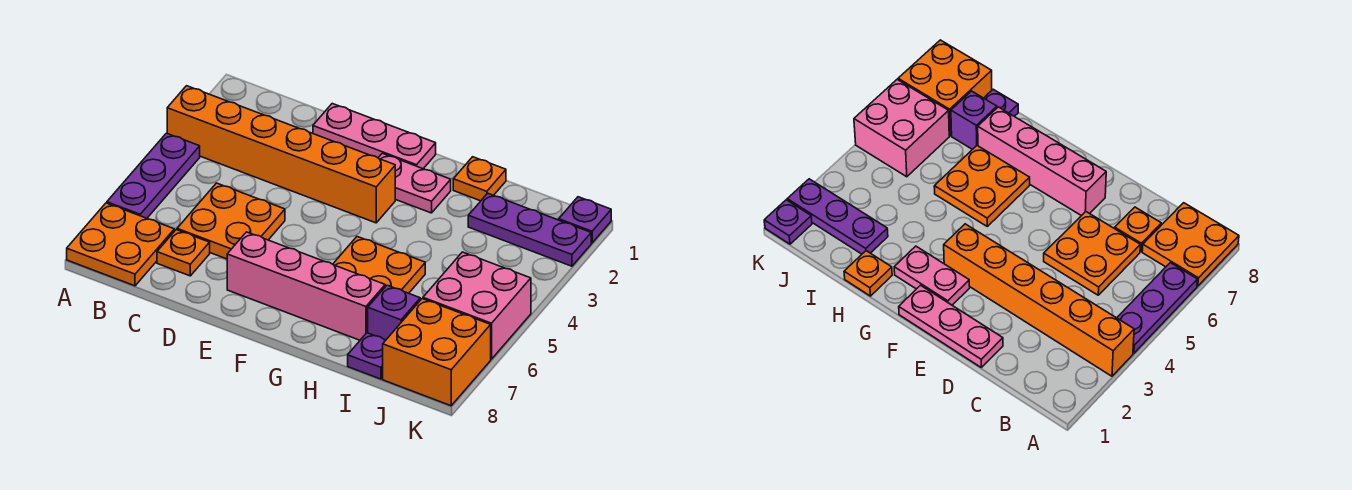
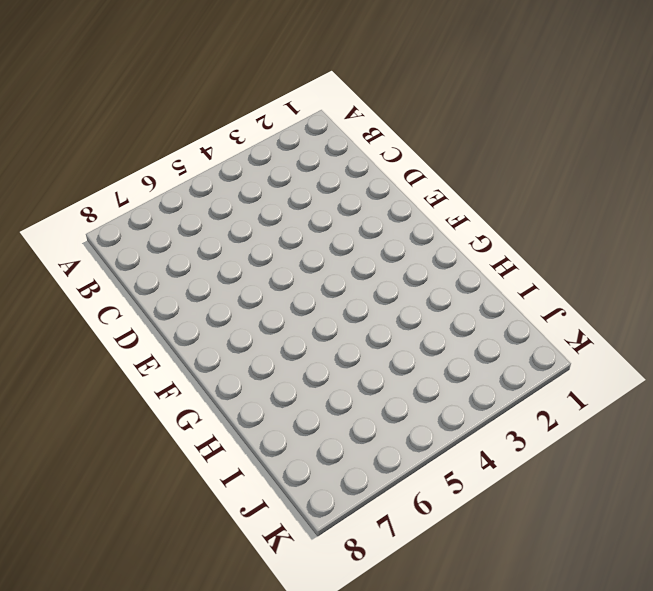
none -> orange brick A3:F3 level 1
none -> purple plate A4:A6 level 1
none -> orange plate A7:B8 level 1

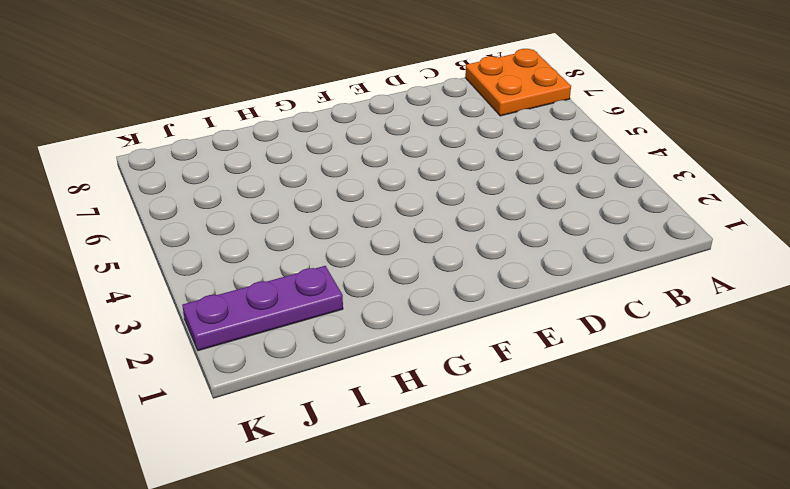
none -> orange brick A3:F3 level 1
none -> purple plate A4:A6 level 1
none -> orange plate C5:D6 level 1

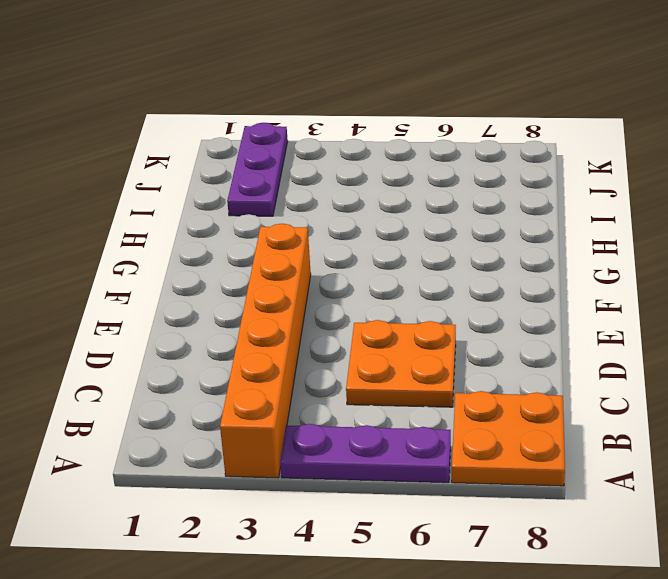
none -> orange plate C7 level 1
none -> pink plate D1:F1 level 1
none -> pink brick E7:H7 level 1

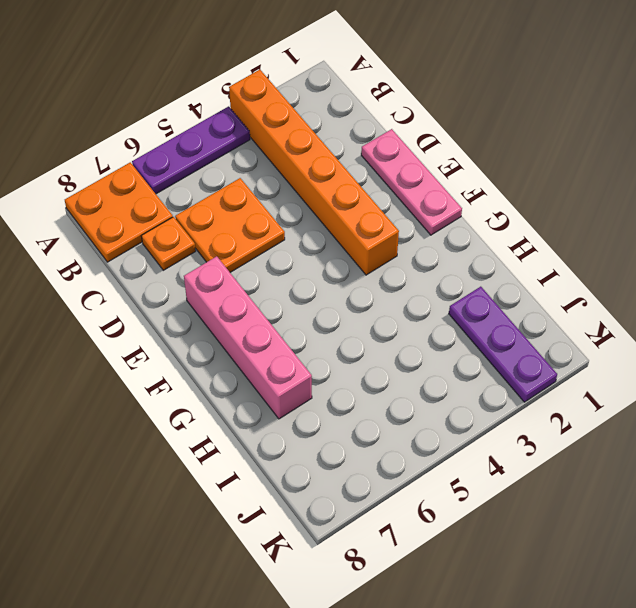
none -> pink plate F2:G2 level 1
none -> orange plate G5:H6 level 1
none -> orange plate H1 level 1

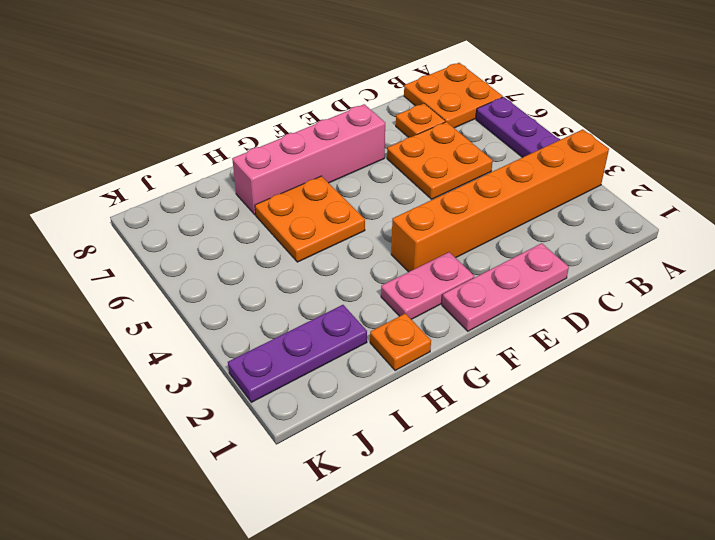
none -> purple brick I7 level 1
none -> purple plate I8 level 1
none -> pink brick J5:K6 level 1

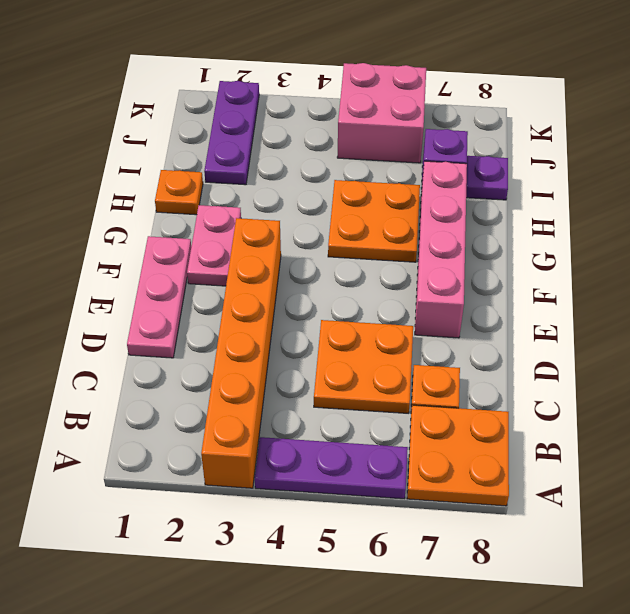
none -> orange brick J7:K8 level 1
none -> purple plate K1 level 1

